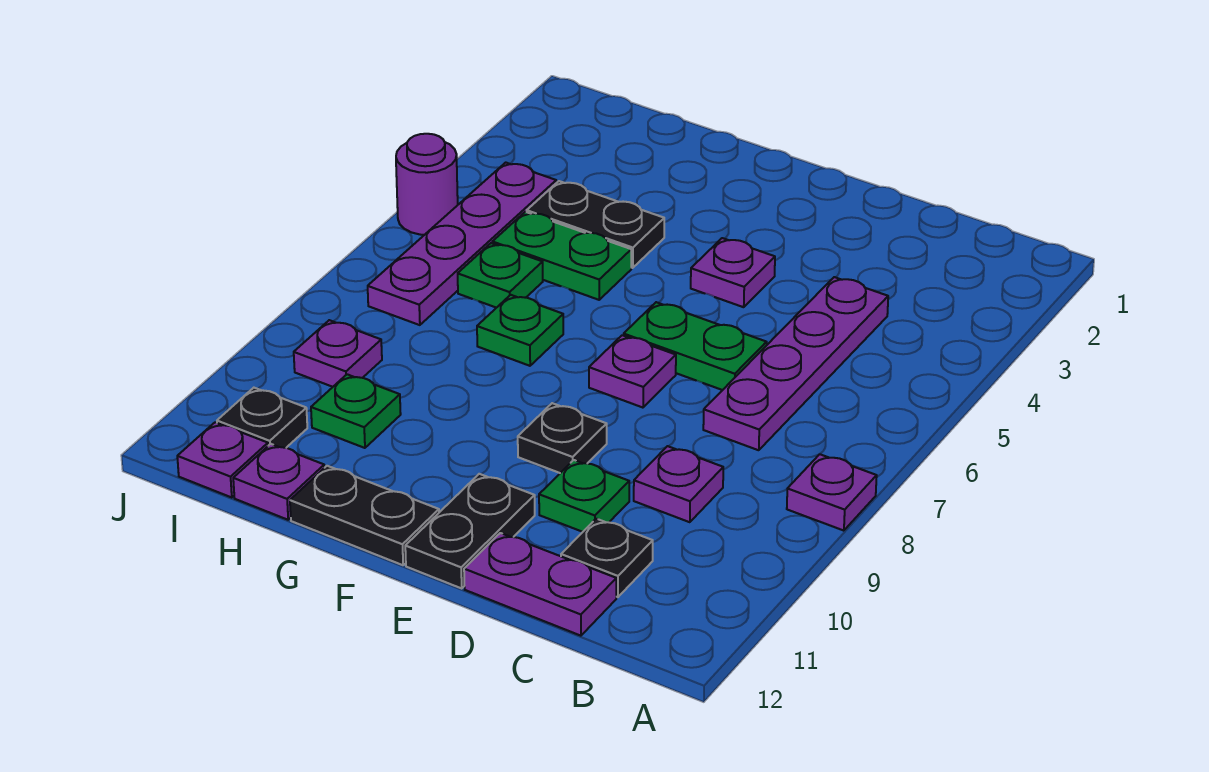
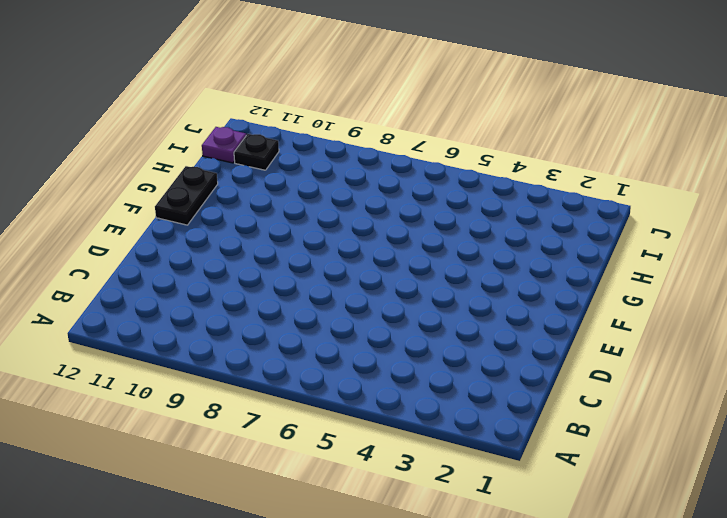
none -> purple plate A8 level 1
none -> purple plate C4:C7 level 1
none -> purple plate C9 level 1

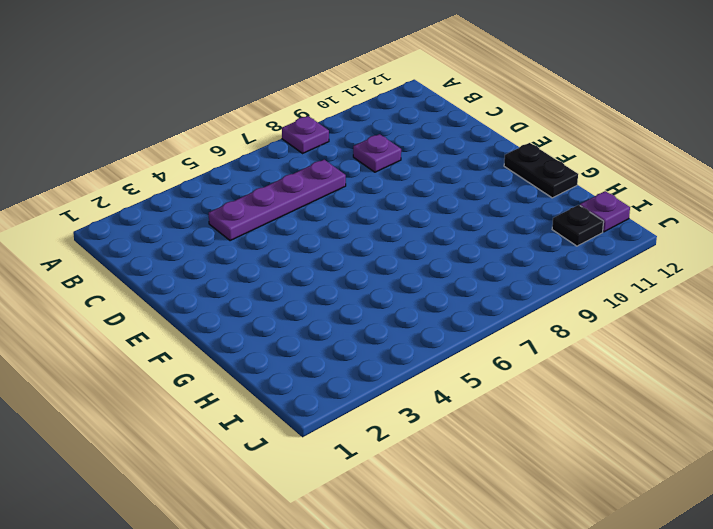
none -> black plate C11 level 1
none -> purple plate C12:D12 level 1
none -> green plate D6:E6 level 1

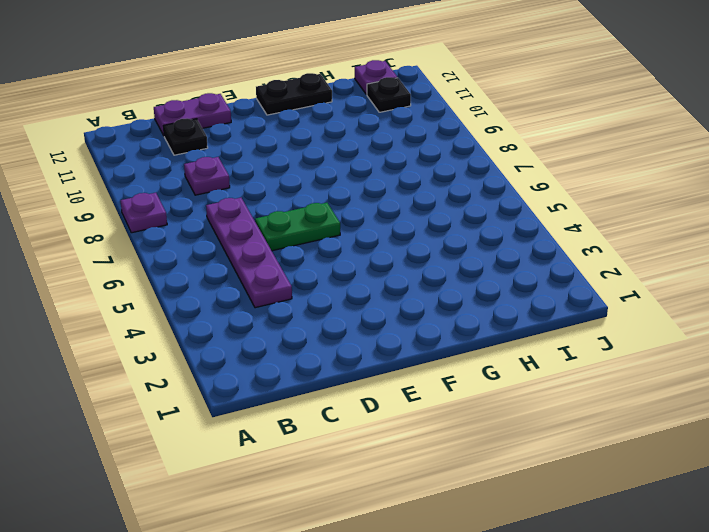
none -> green plate D10 level 1
none -> purple plate E4 level 1
none -> purple plate E7 level 1

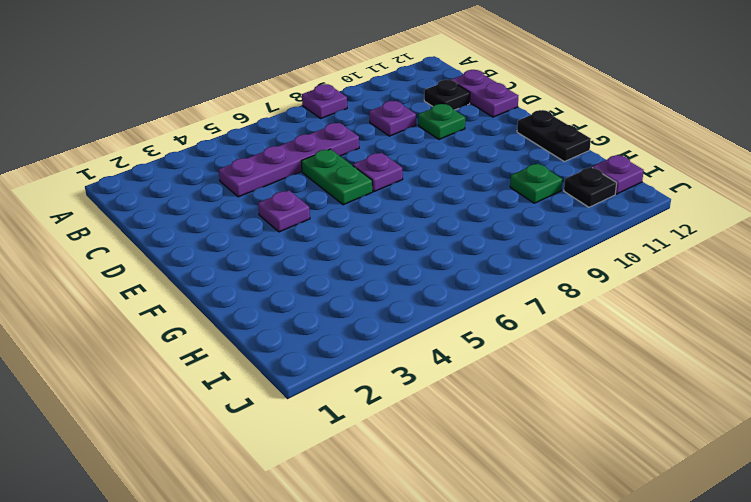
none -> black plate E9 level 1
none -> black plate E11:E12 level 1
none -> black plate G4:H4 level 1

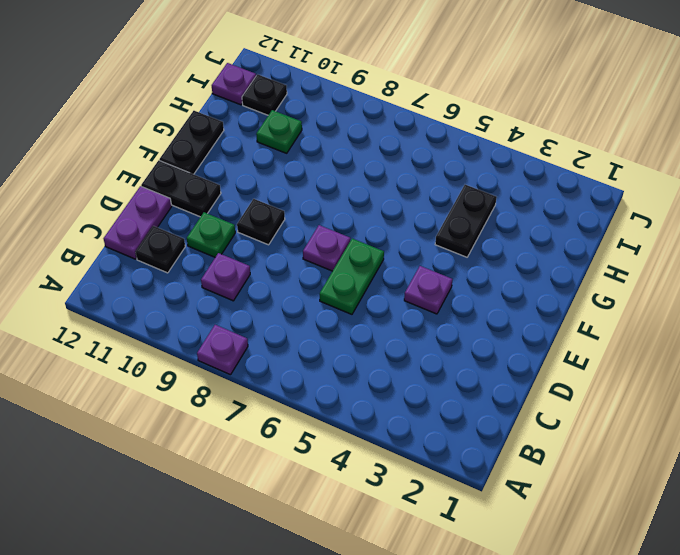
none -> purple plate C4:C7 level 1
none -> green plate G5:H5 level 1
none -> green plate G7 level 1

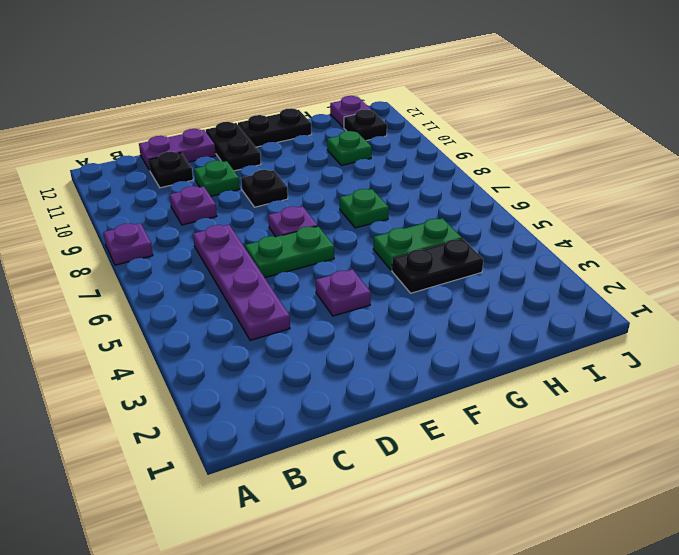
none -> green plate H6 level 1
none -> purple plate H12 level 1
none -> purple plate I4:I7 level 1

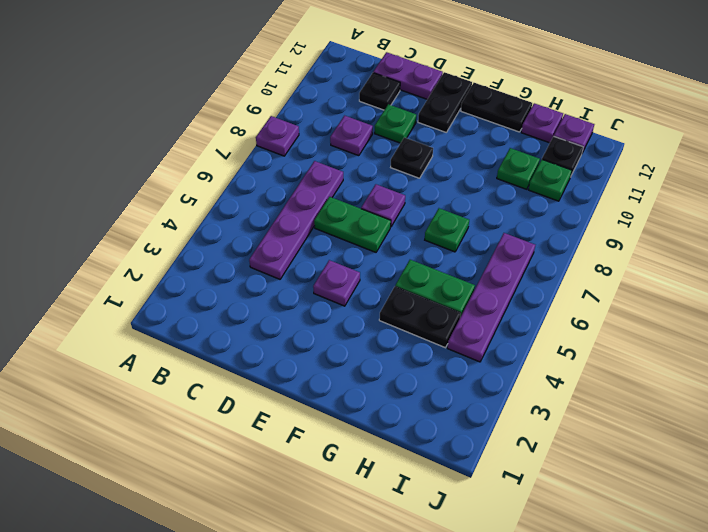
green plate I10 level 1 -> green plate H6 level 1
none -> purple plate I9 level 1
none -> purple round brick J5 level 1

